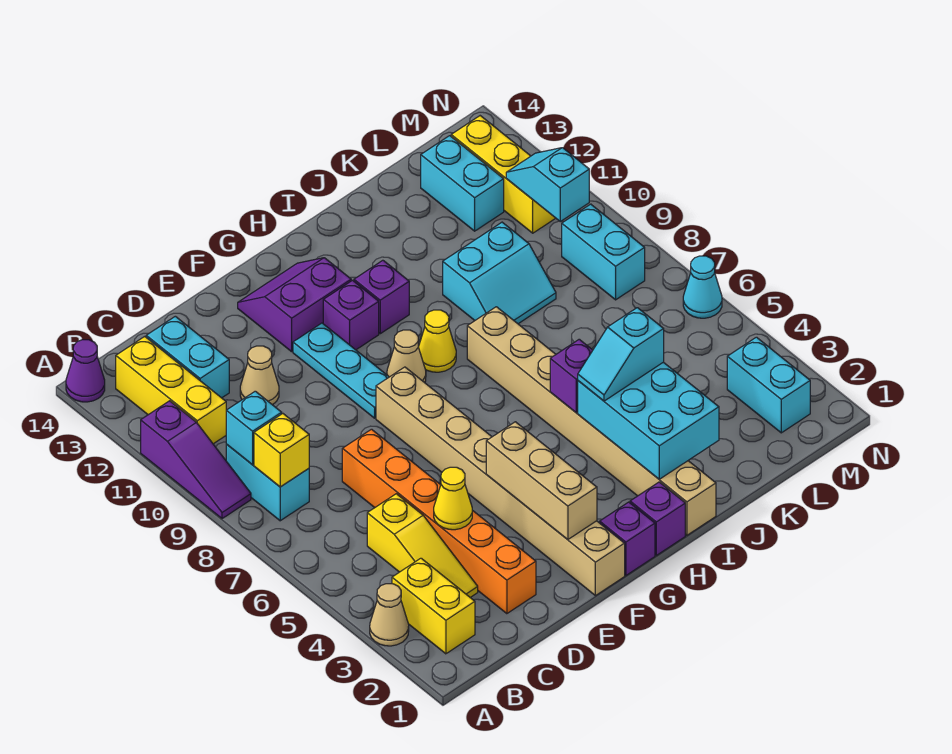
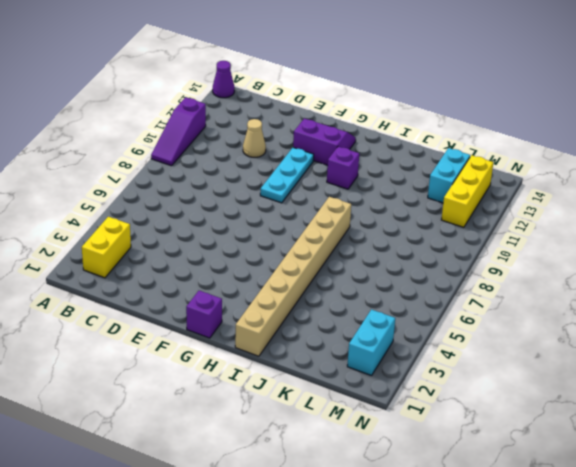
none -> tan cone A3 level 1
none -> cyan brick B8:B9 level 1
none -> yellow brick B11:B13 level 1
none -> yellow slope C3:C5 level 1 top 5

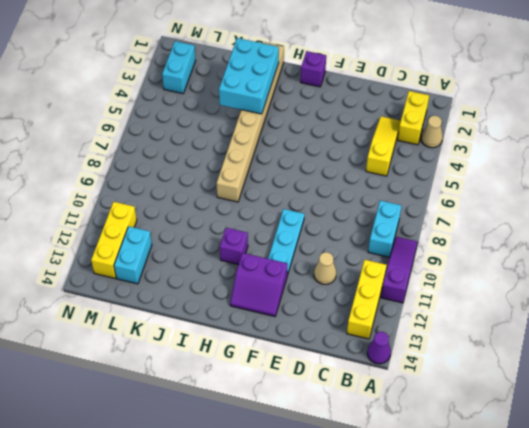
none -> cyan brick C12:C13 level 1
none -> orange brick D2:D7 level 1
none -> tan brick F1:F8 level 1
none -> tan cone G9 level 1

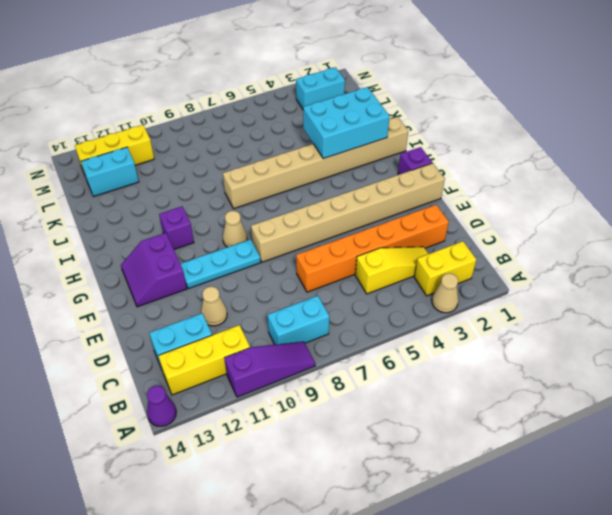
none -> purple brick G11 level 1
none -> purple brick H1 level 1
none -> yellow cone H9 level 1
none -> cyan slope J9:K10 level 1 top 10

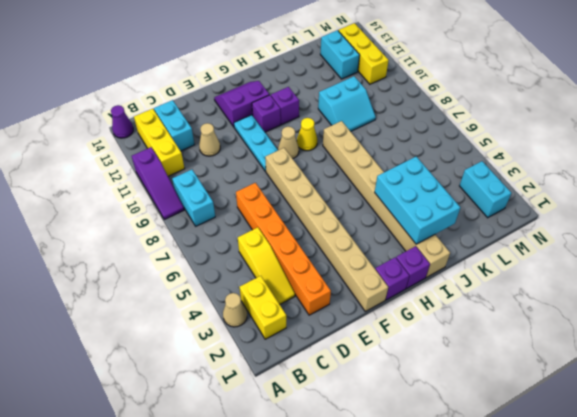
none -> cyan brick M8:M9 level 1
none -> cyan cone N6 level 1
none -> yellow brick B8 level 2
none -> cyan brick B9 level 2

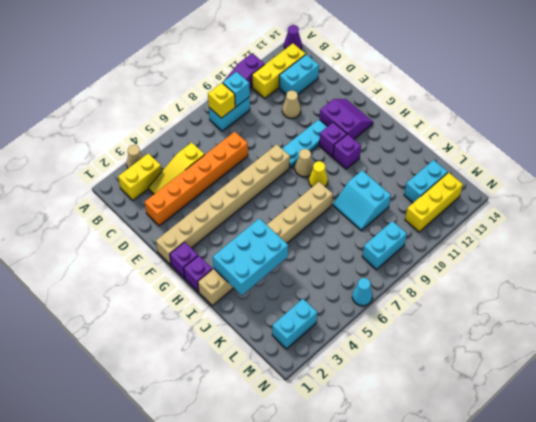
none -> yellow cone D4 level 2
none -> tan brick F2:F4 level 2
none -> purple brick I5 level 2
none -> cyan slope M10:M11 level 2 top 10

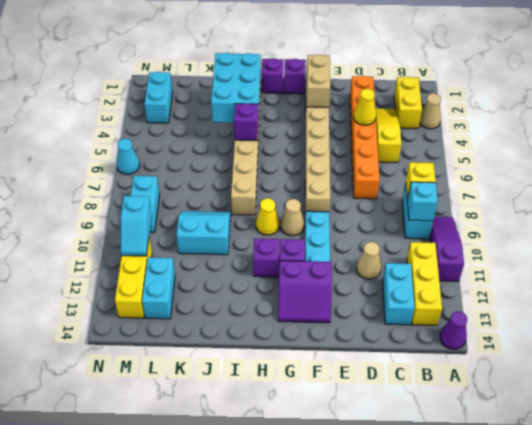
tan brick F2:F3 level 2 -> tan brick F2:F4 level 2
none -> cyan slope I4:J4 level 3 top J

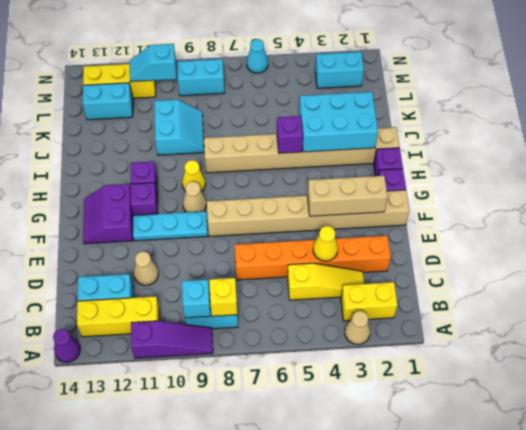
none -> cyan slope I4:J4 level 3 top J

